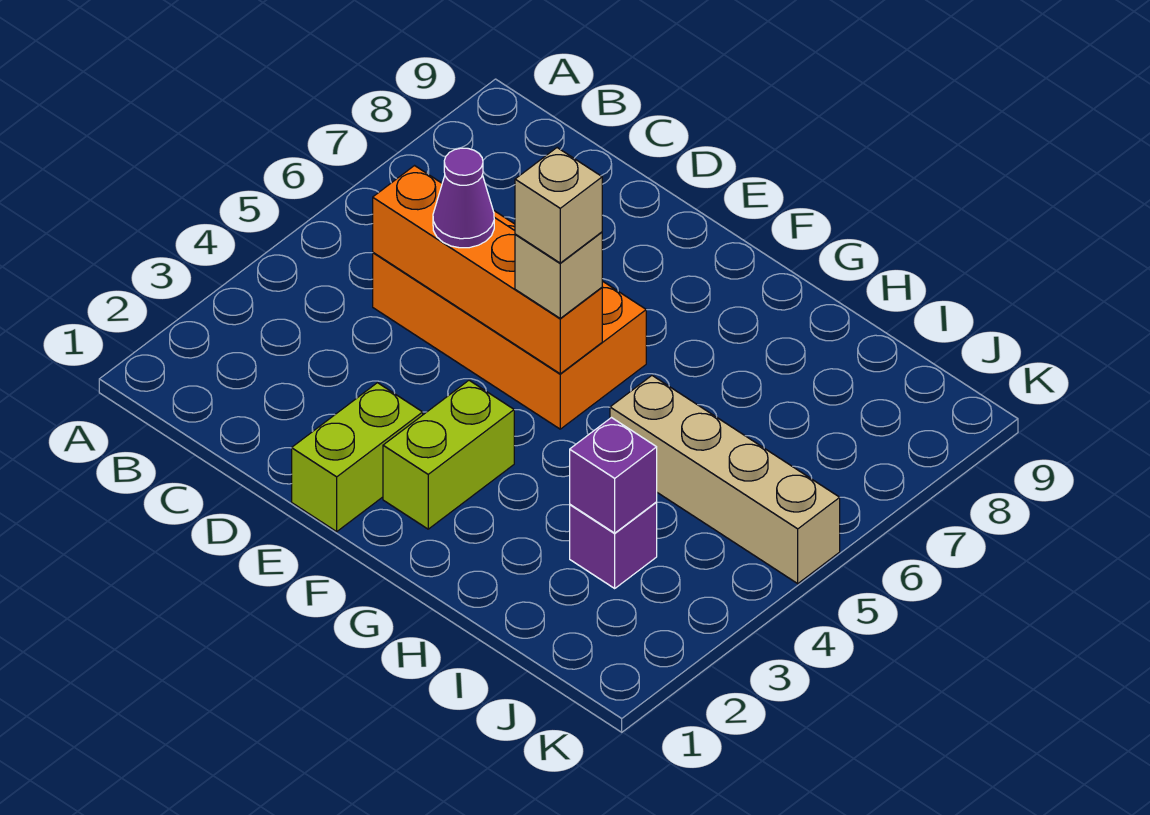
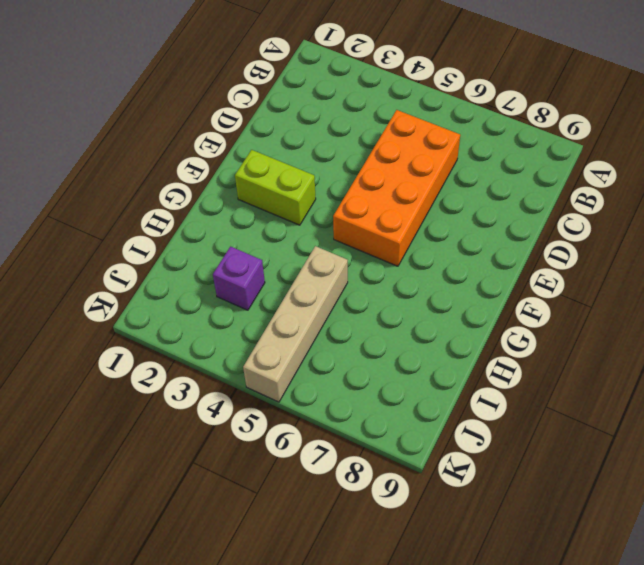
none -> lime brick E1:E2 level 1
none -> orange brick C5:F5 level 2

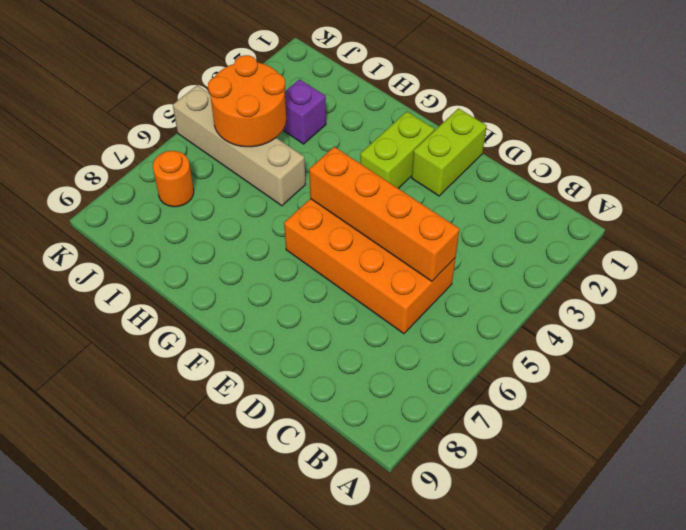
orange round brick I4:J5 level 2 -> none
orange round brick J7 level 1 -> none
none -> purple brick I3 level 2
none -> purple cone D5 level 3

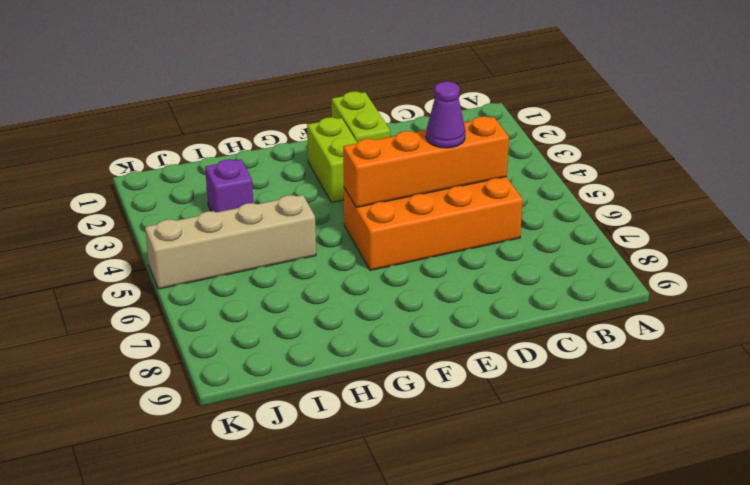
none -> purple brick I3 level 2
none -> tan brick F5 level 3

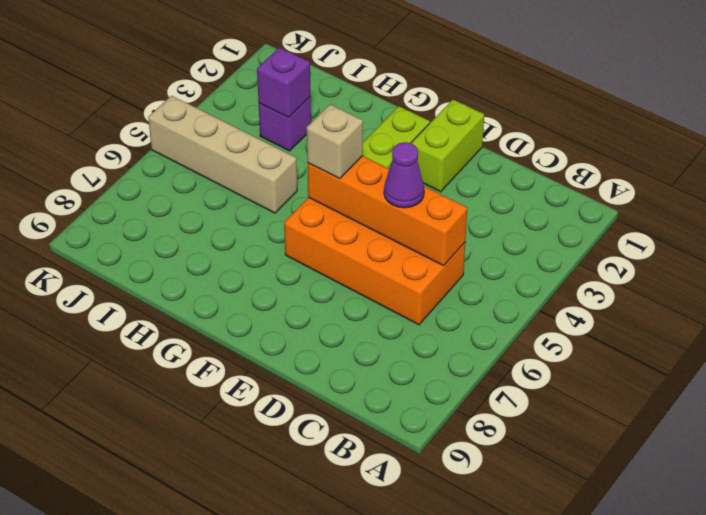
none -> tan brick F5 level 4

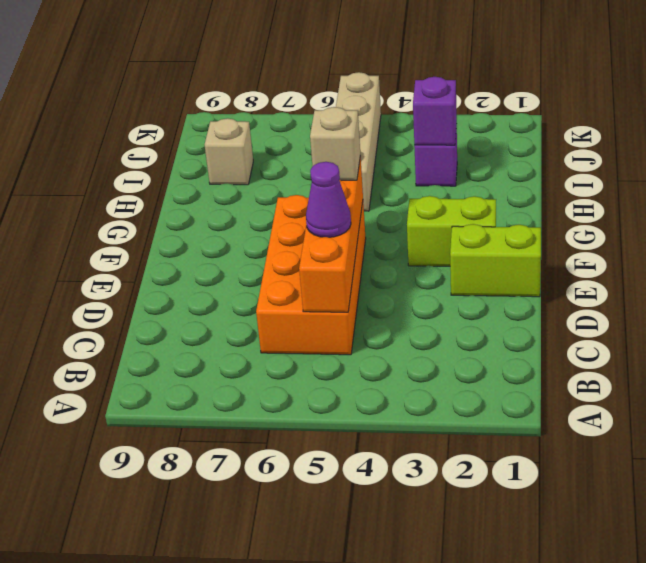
tan brick I8 level 1 -> tan brick F5 level 4

